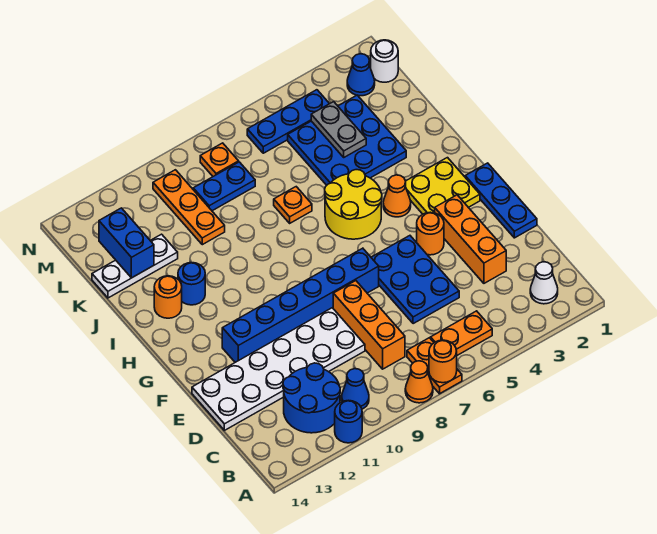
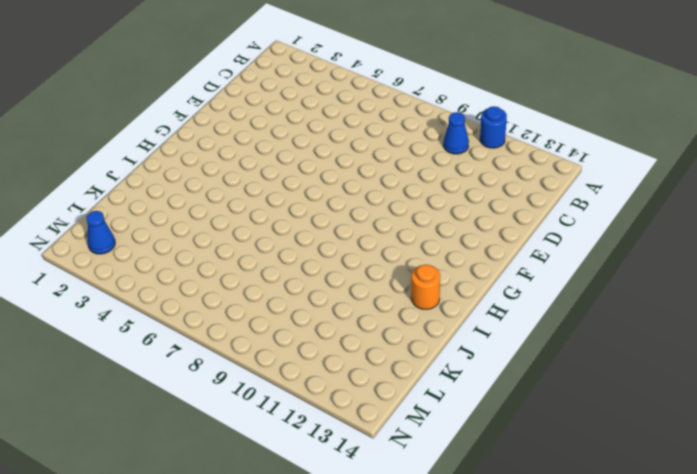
none -> orange plate A7:B7 level 1
none -> orange cone A8 level 1
none -> white cone B2 level 1
none -> orange plate B5:B6 level 1

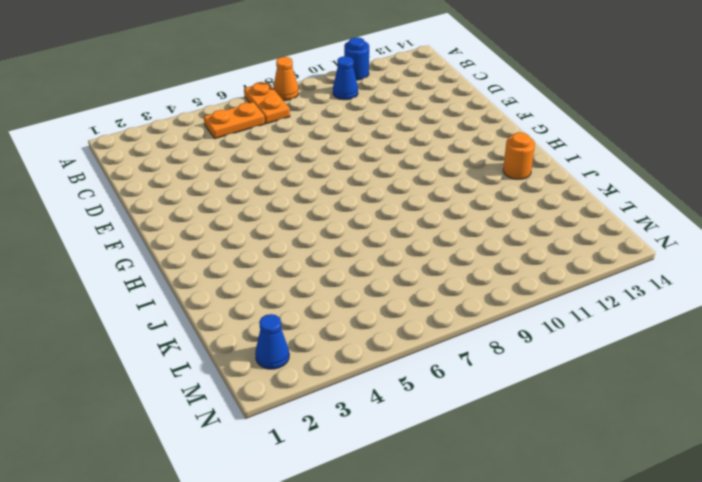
none -> white cone B2 level 1
none -> blue round brick B11:C12 level 1
none -> orange brick C8:E8 level 1
none -> orange brick D3:F3 level 1

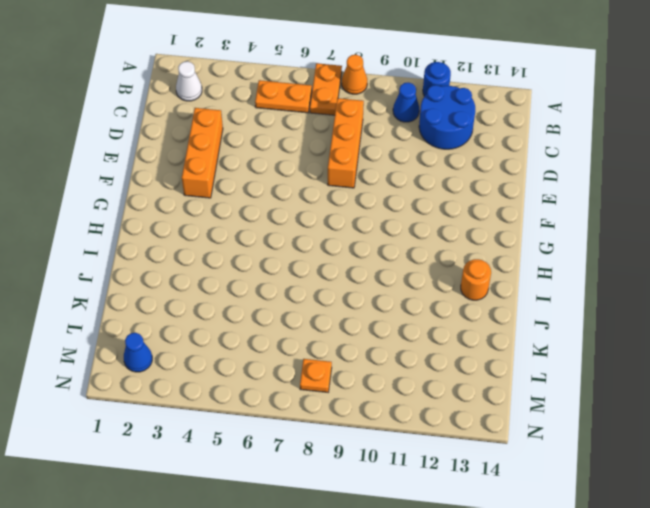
none -> blue plate D5:F6 level 1
none -> white plate D9:E14 level 1
none -> blue plate E1:G1 level 1
none -> orange round brick F4 level 1

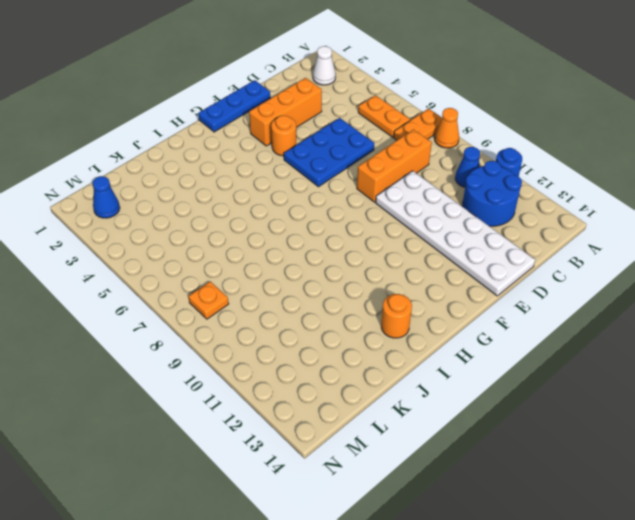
none -> blue brick F7:F12 level 1
none -> yellow plate G2:H3 level 1
none -> orange cone H4 level 1
none -> yellow round brick H5:I6 level 1

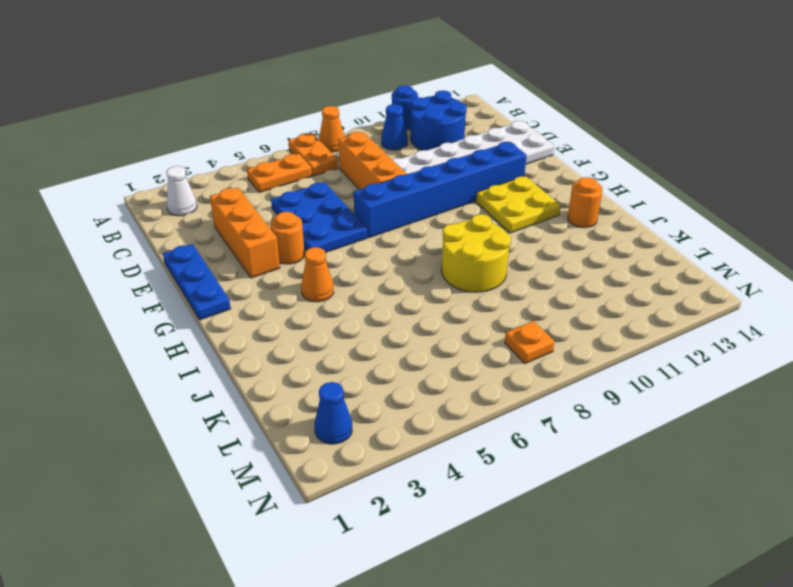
yellow plate G11:H12 level 1 -> yellow plate G2:H3 level 1
yellow round brick I8:J9 level 1 -> yellow round brick H5:I6 level 1
none -> blue round brick I12 level 1
none -> blue plate J3:L5 level 1
none -> orange plate J7 level 1
none -> orange plate K10:M10 level 1

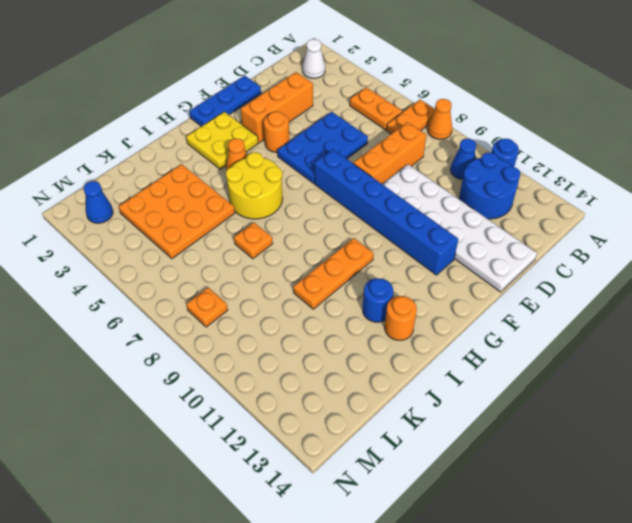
orange plate H10:J10 level 1 -> orange plate K10:M10 level 1
orange plate J3:L5 level 1 -> blue plate J3:L5 level 1
none -> white plate K12:K14 level 1
none -> blue plate L8:L9 level 1
none -> white round brick M1 level 1
none -> blue plate M4:M6 level 1

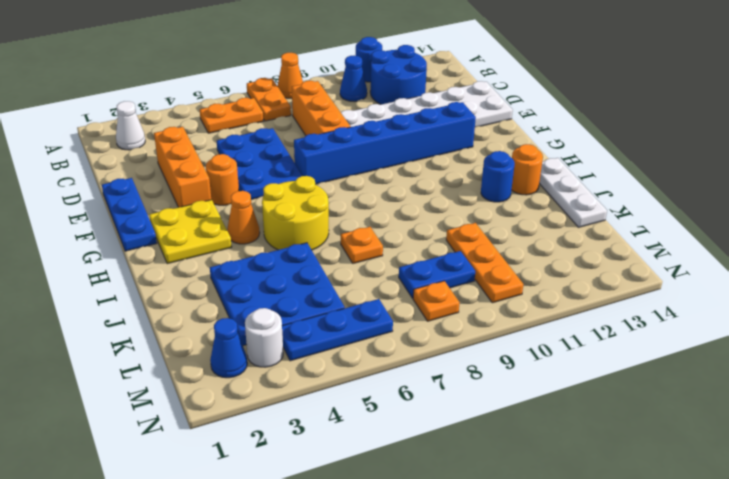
white plate I14:K14 level 1 -> white plate K12:K14 level 1
white round brick M3 level 1 -> white round brick M1 level 1
none -> orange round brick A7 level 2
none -> grey plate K4:L4 level 2
none -> blue brick K13:L13 level 2

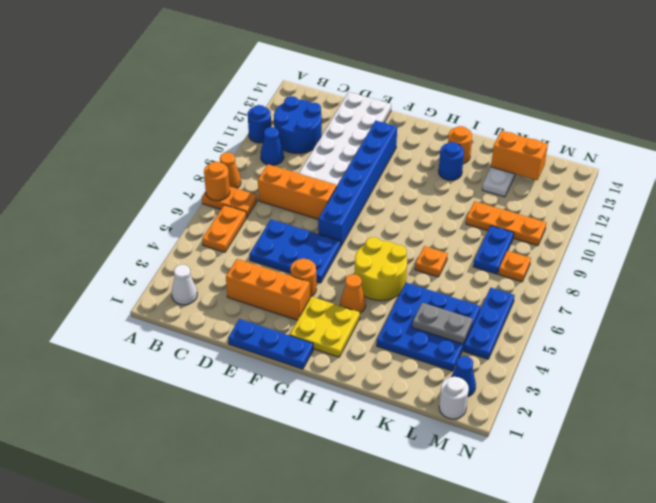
orange brick K13:L13 level 2 -> blue brick K13:L13 level 2

